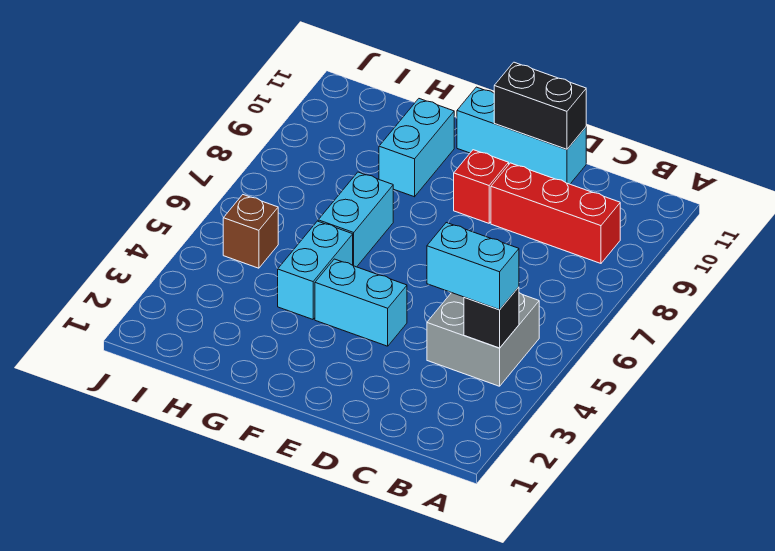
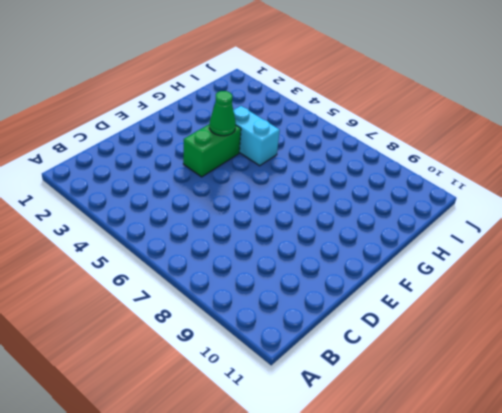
green brick E4:F4 level 1 -> cyan brick E4:F4 level 1
green cone F4 level 2 -> none
none -> grey brick B4:C5 level 1
none -> red brick B9:D9 level 1
none -> cyan brick D11:F11 level 1

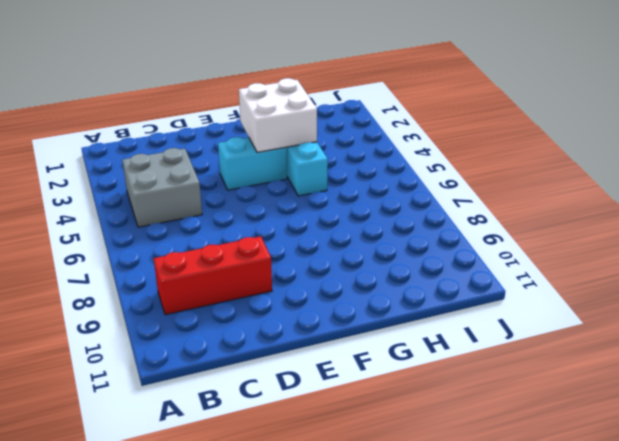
white brick F3:G4 level 2 -> none
none -> cyan brick D11:F11 level 1
none -> red brick E9 level 1
none -> cyan brick G6:G7 level 1

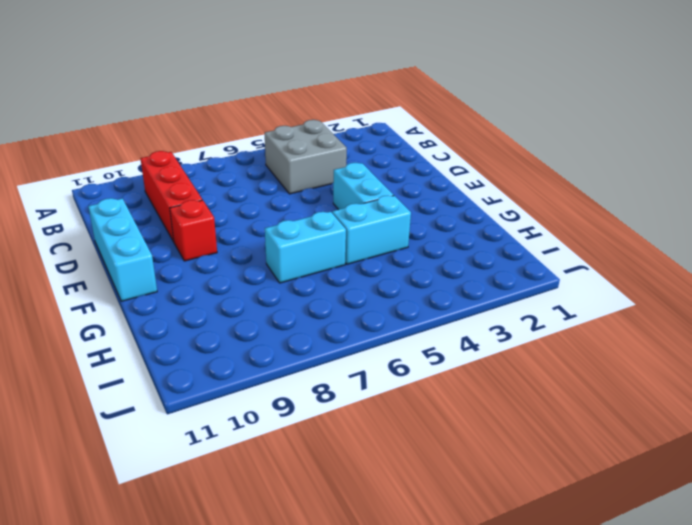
none -> cyan brick G9:G10 level 1
none -> brown brick I5 level 1
none -> black brick B4 level 2

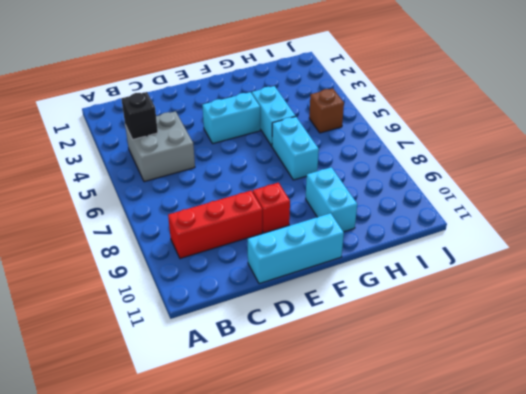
none -> black brick D11:E11 level 2
none -> cyan brick B4:C4 level 3

